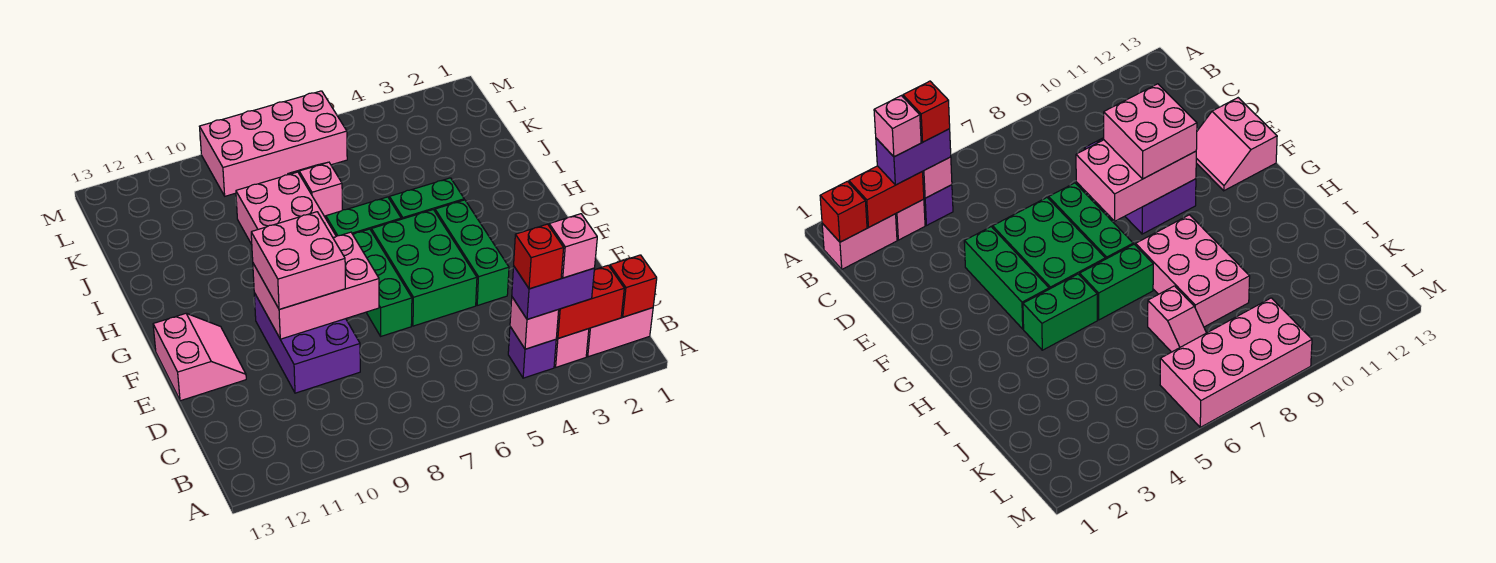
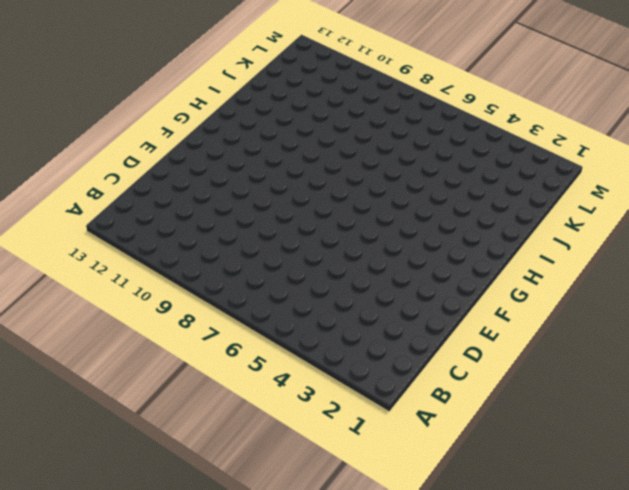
none -> pink brick B1:B2 level 1
none -> pink brick B3 level 1
none -> purple brick B4 level 1

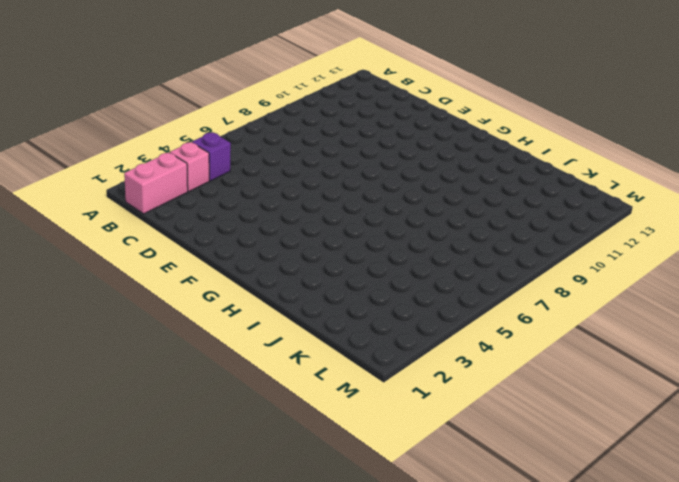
none -> purple brick D9:F10 level 1
none -> green brick E4:G4 level 1
none -> green brick E5:G6 level 1

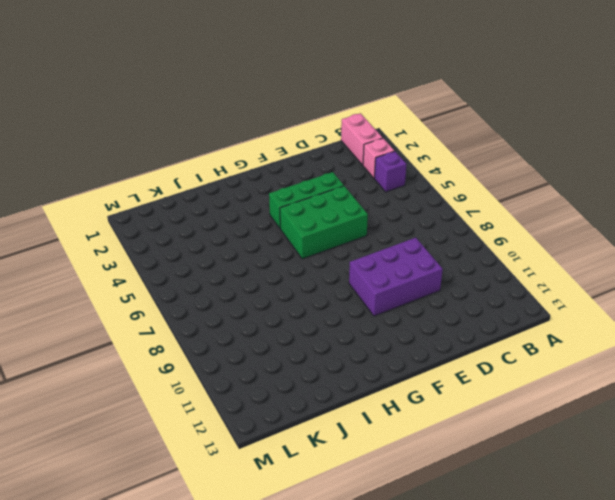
none -> green brick E7:G7 level 1
none -> pink slope E12:F13 level 1 top 13
none -> green brick H4:H5 level 1

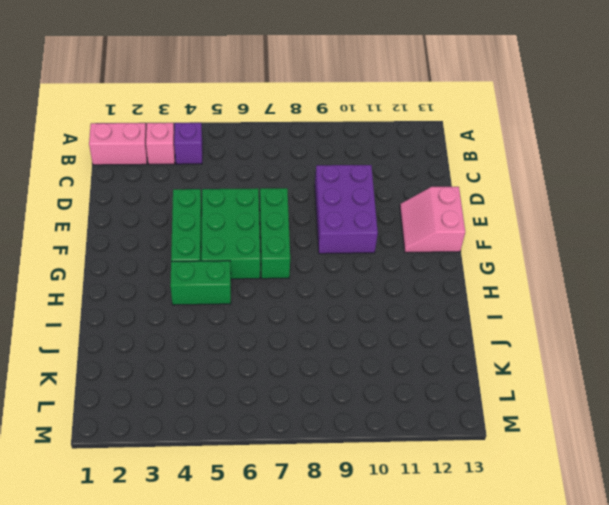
none -> green brick H6:H7 level 1
none -> pink brick H8:J9 level 1
none -> pink slope J7:K7 level 1 top J

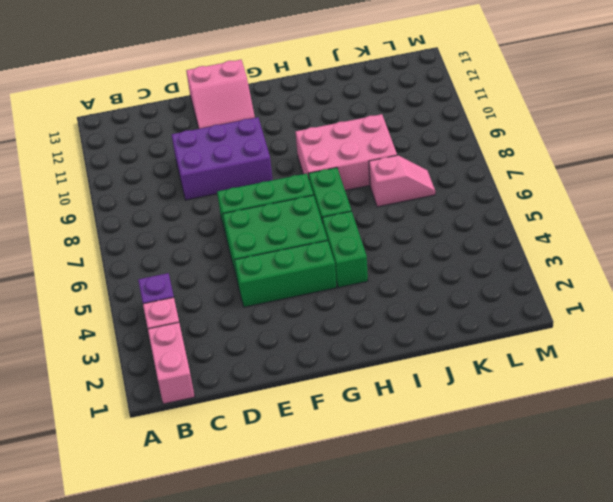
none -> pink brick L6:M9 level 1
none -> red brick B1 level 2
none -> red brick B2:B3 level 2

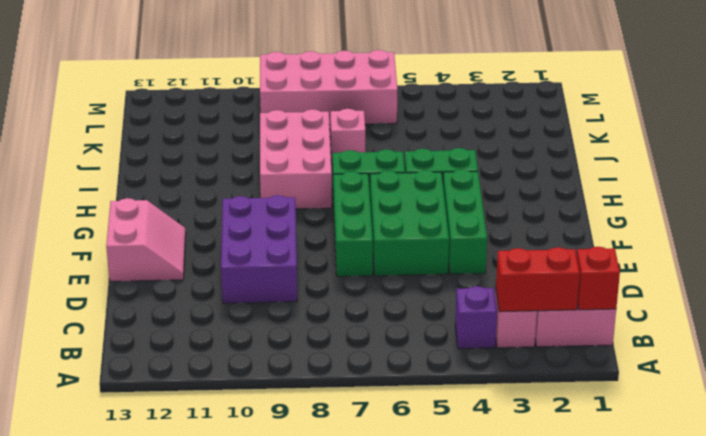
none -> pink brick B4 level 2
none -> pink brick E8:F10 level 2
none -> purple brick B3:B4 level 3

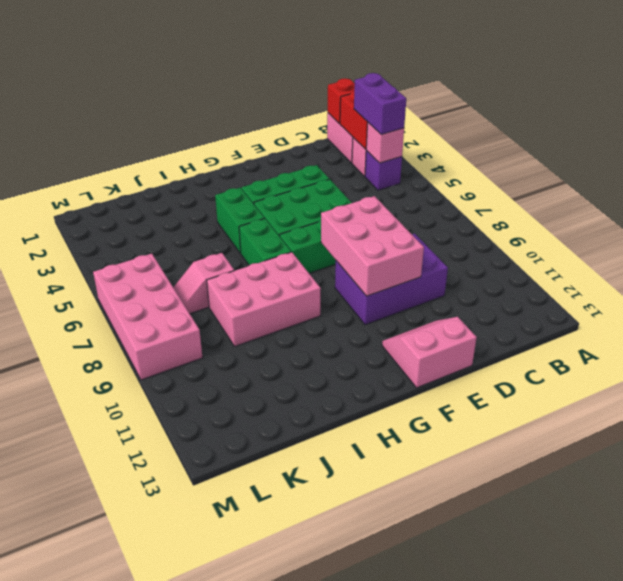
none -> pink brick E9:F10 level 3
none -> pink brick B3 level 4
none -> red brick B4 level 4

